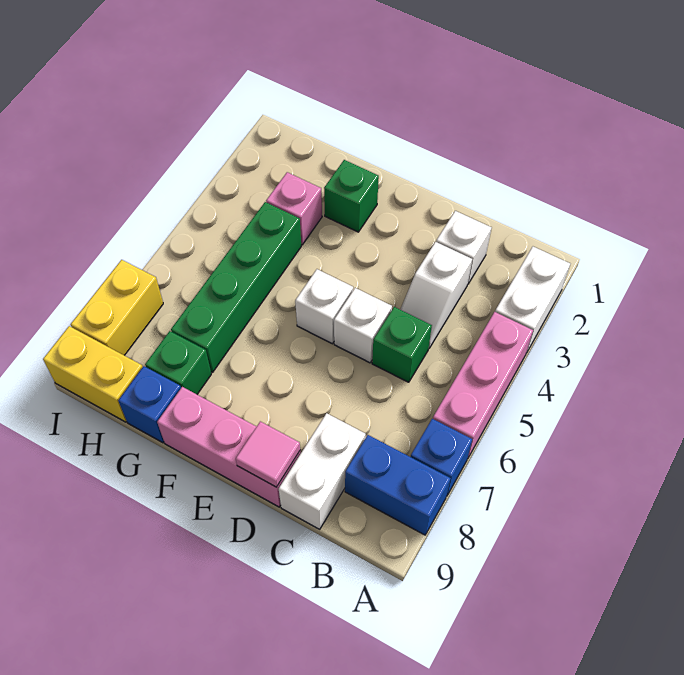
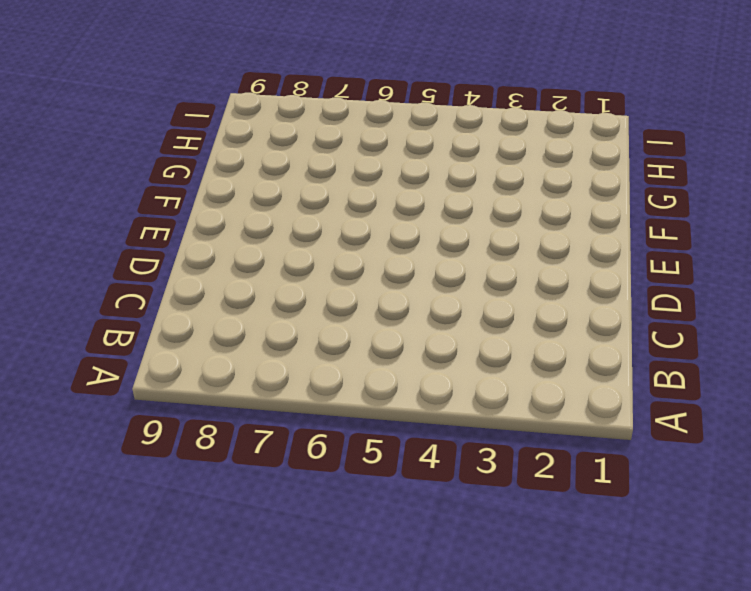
none -> white brick A2:A3 level 1
none -> pink brick A4:A6 level 1
none -> blue brick A7 level 1

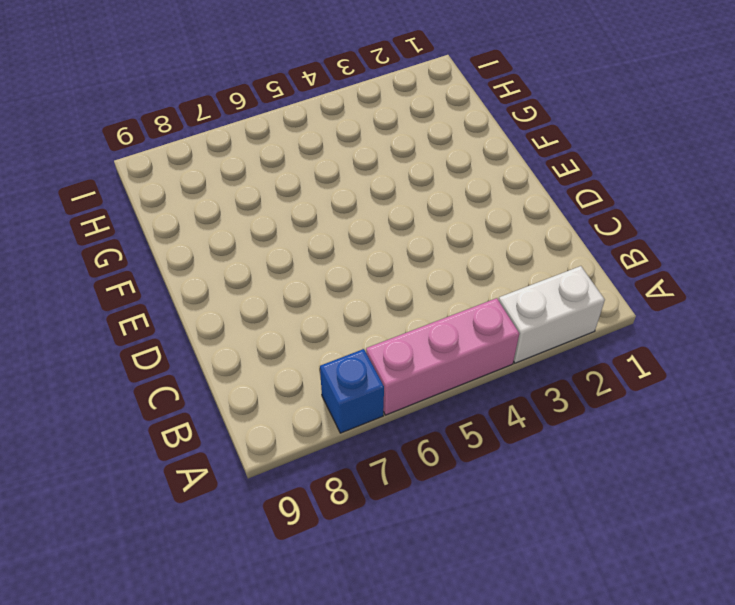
none -> blue brick A8:B8 level 1
none -> white brick C2 level 1
none -> white slope C3:C4 level 1 top 3

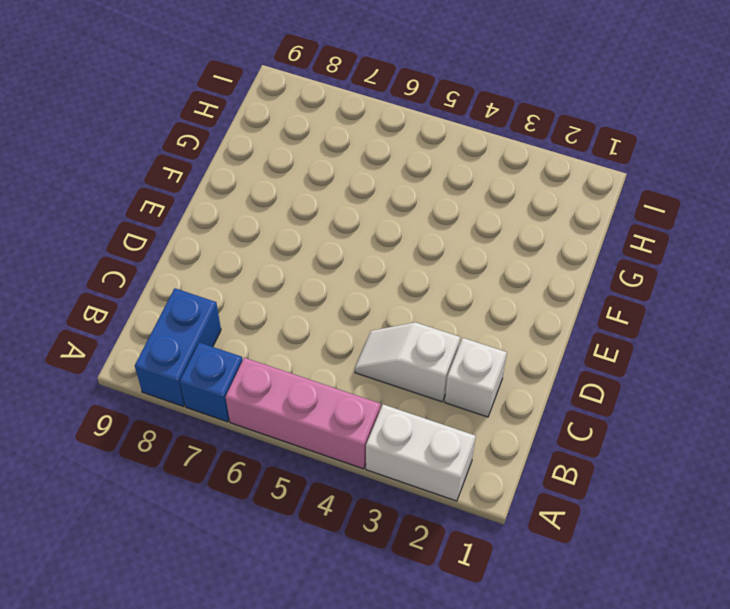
none -> green brick C5 level 1
none -> white brick C8:C9 level 1
none -> white brick D5 level 1

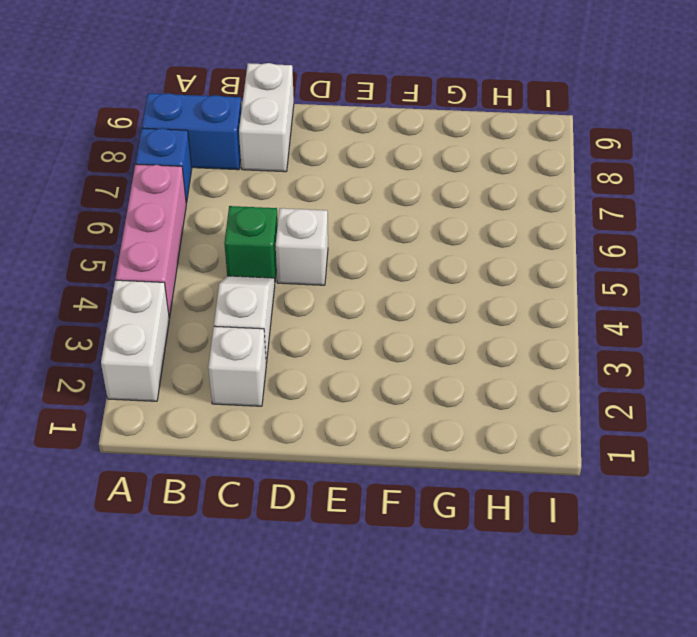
none -> pink brick D9:F9 level 1
none -> white brick E5 level 1
none -> green brick F2 level 1

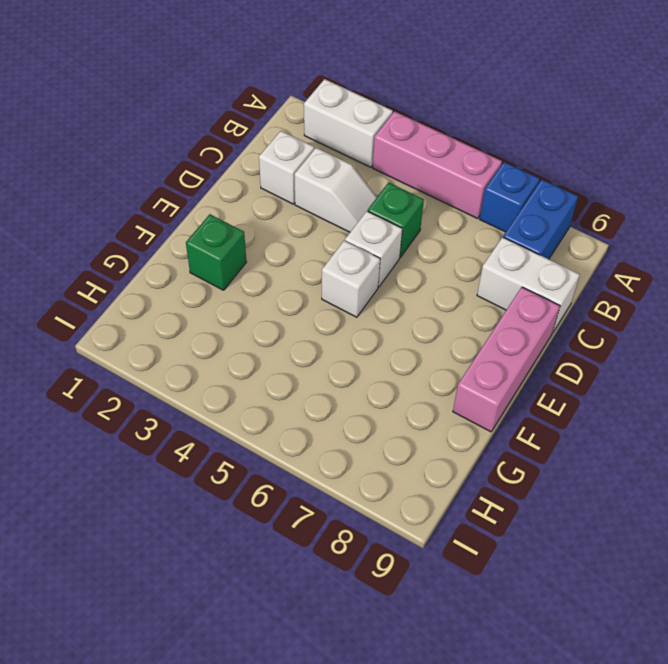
none -> pink brick G3 level 1
none -> green brick G4:G7 level 1
none -> green brick G8 level 1

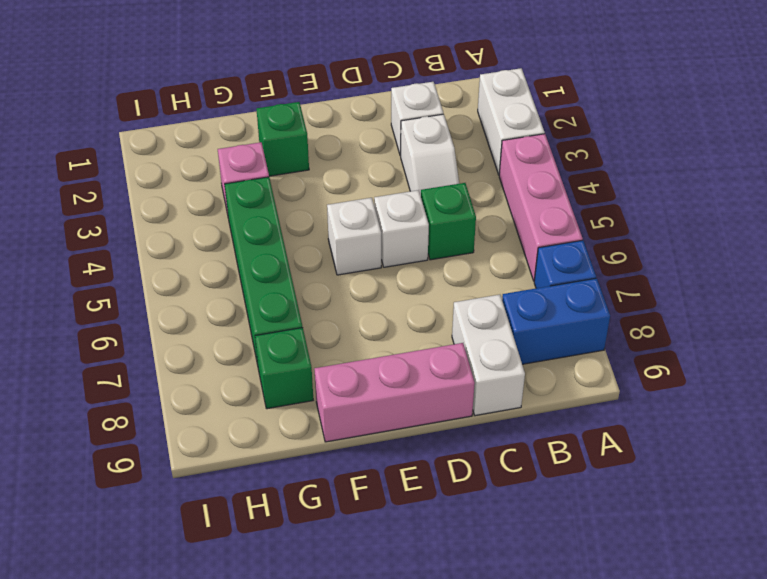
none -> blue brick G9 level 1
none -> yellow brick H9:I9 level 1
none -> yellow brick I7:I8 level 1

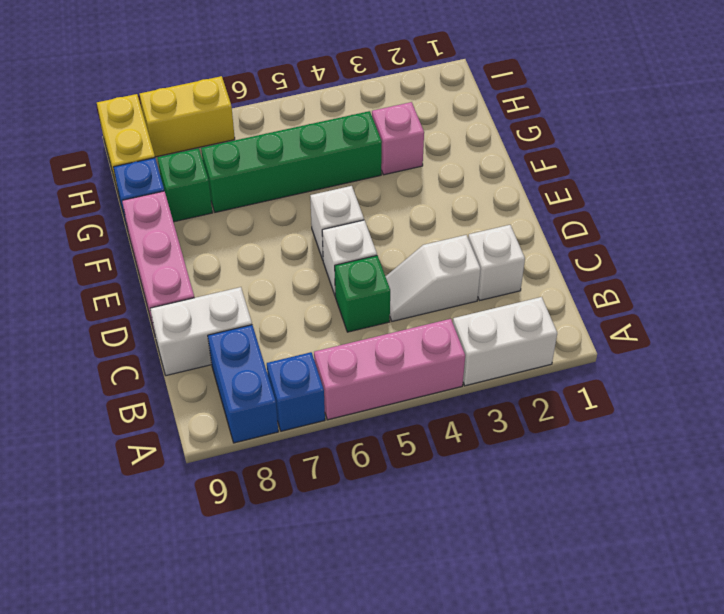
none -> green brick F2 level 1
none -> pink tile D9 level 2

